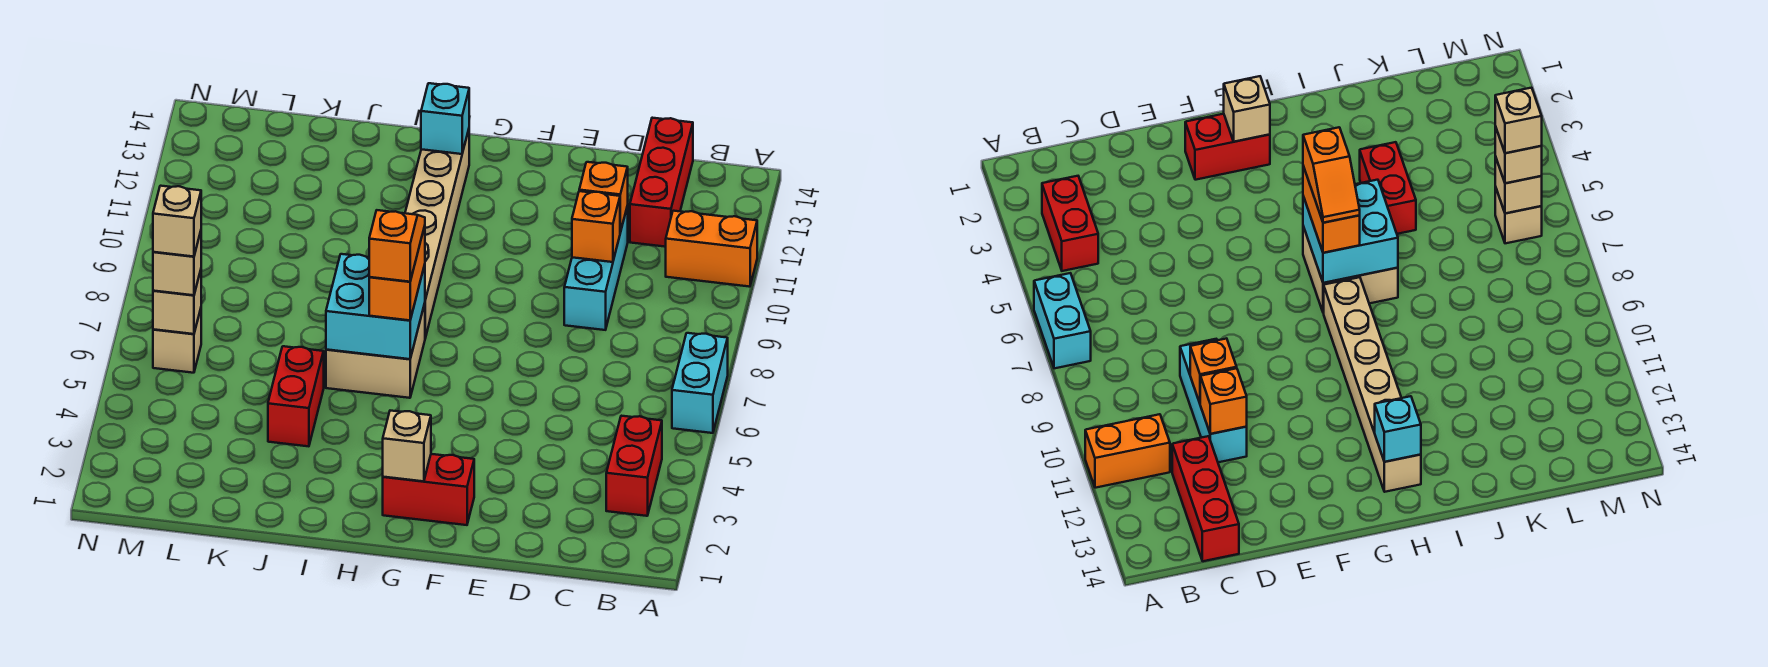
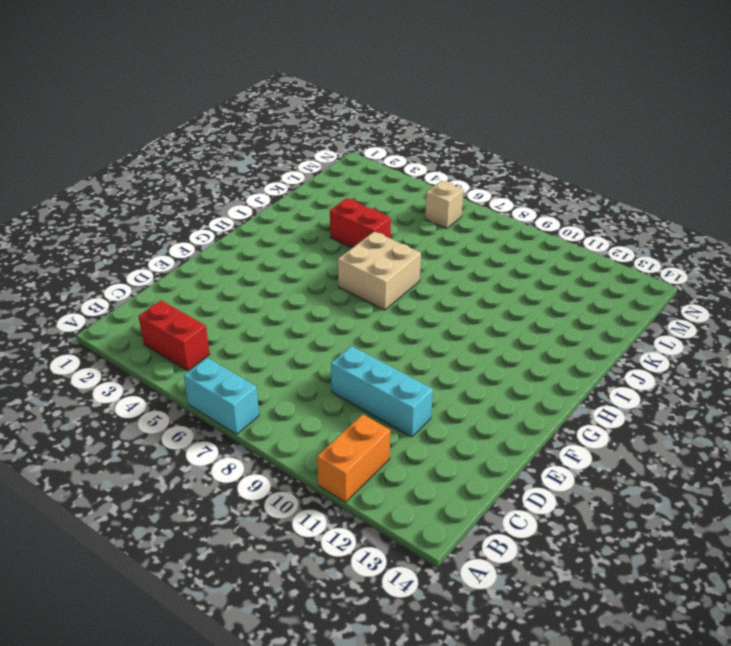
none -> red brick C12:C14 level 1
none -> red brick F2:G2 level 1
none -> tan brick H8:H13 level 1

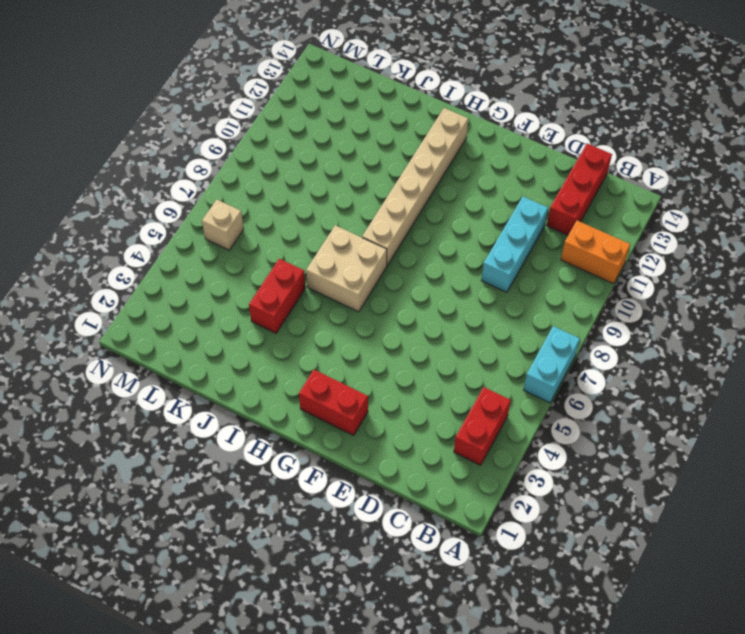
none -> orange brick D10 level 2
none -> orange brick D11 level 2
none -> tan brick G2 level 2

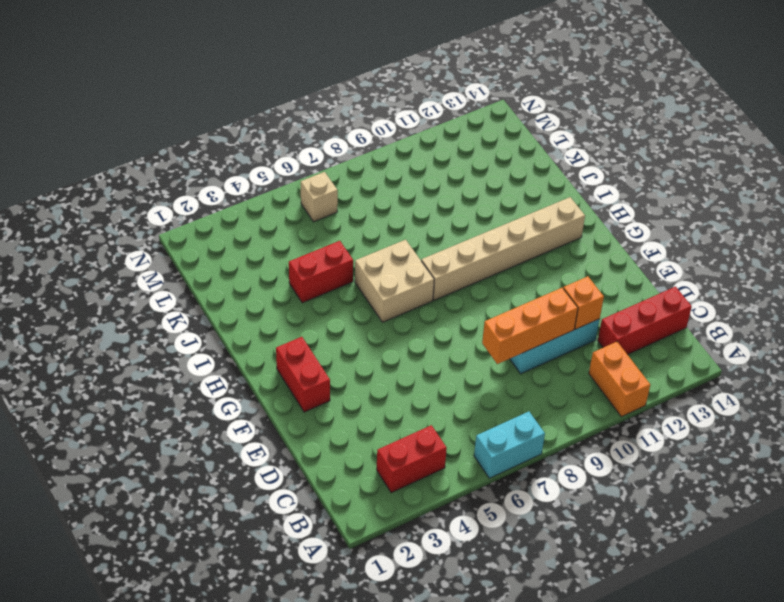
orange brick D8:D10 level 2 -> orange brick D10 level 2
none -> tan brick G2 level 2
none -> cyan brick H6:I7 level 2
none -> cyan brick H13 level 2

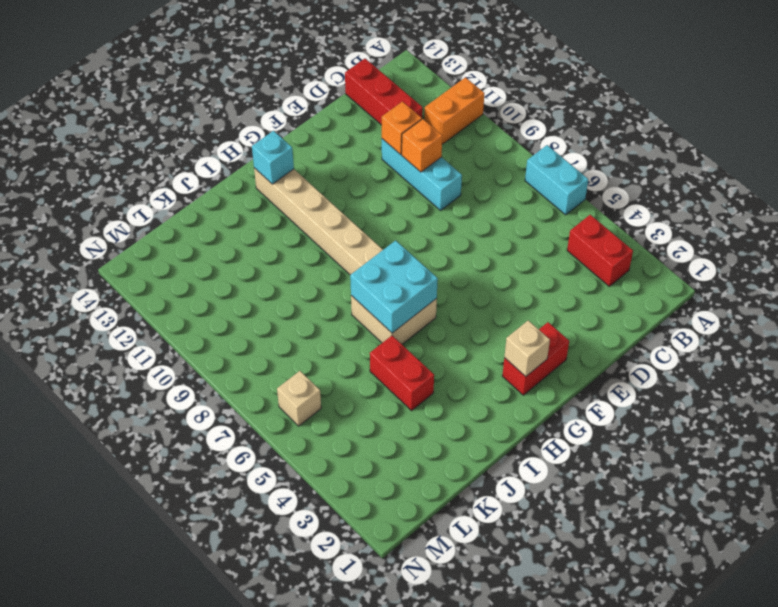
none -> tan brick M6 level 2
none -> orange brick H6:H7 level 3
none -> tan brick M6 level 3

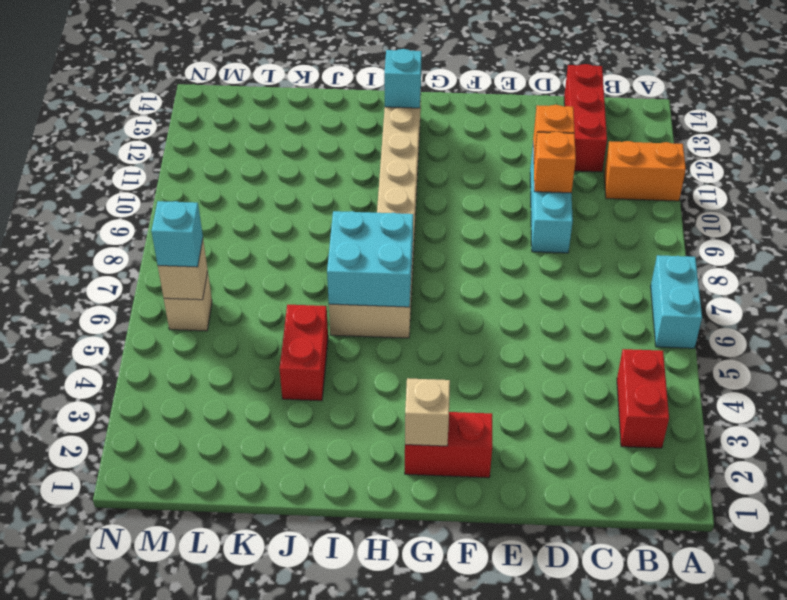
cyan brick M6 level 3 -> tan brick M6 level 3
none -> orange brick H6:H7 level 3
none -> orange slope H6:H7 level 4 top 6
none -> tan brick M6 level 4

